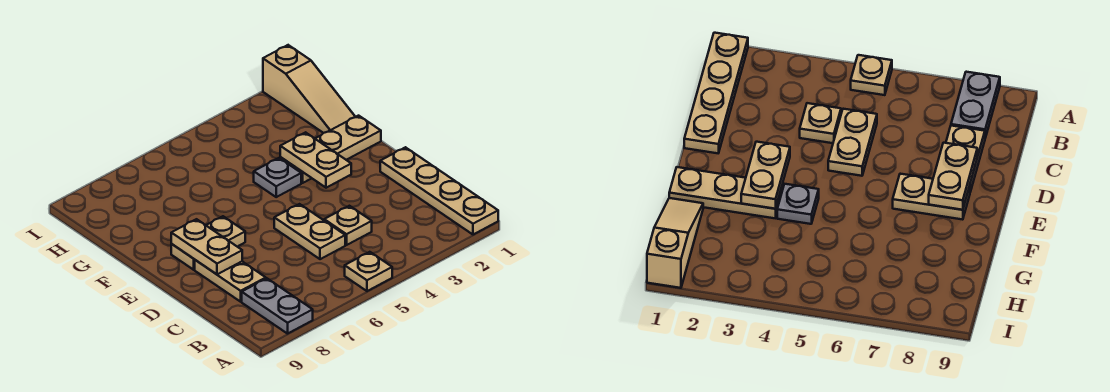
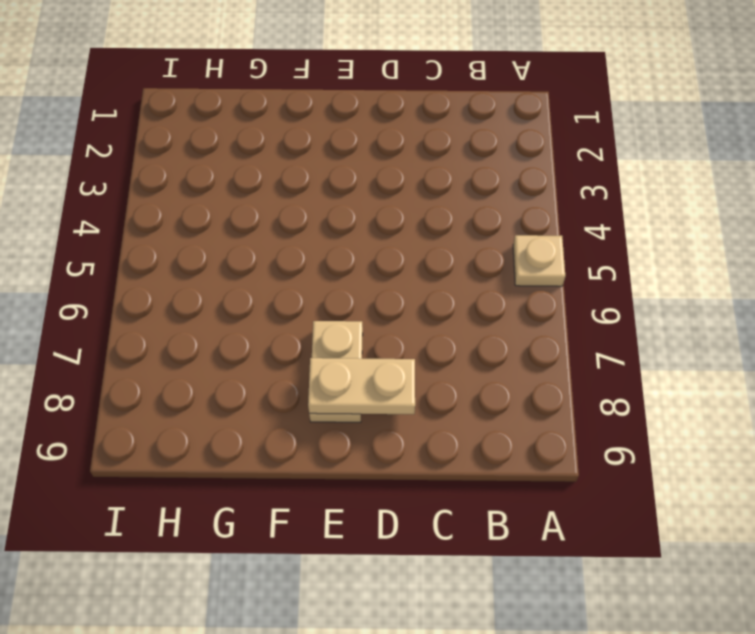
none -> tan plate A1:D1 level 1
none -> grey plate A8:B8 level 1
none -> tan plate C4 level 1

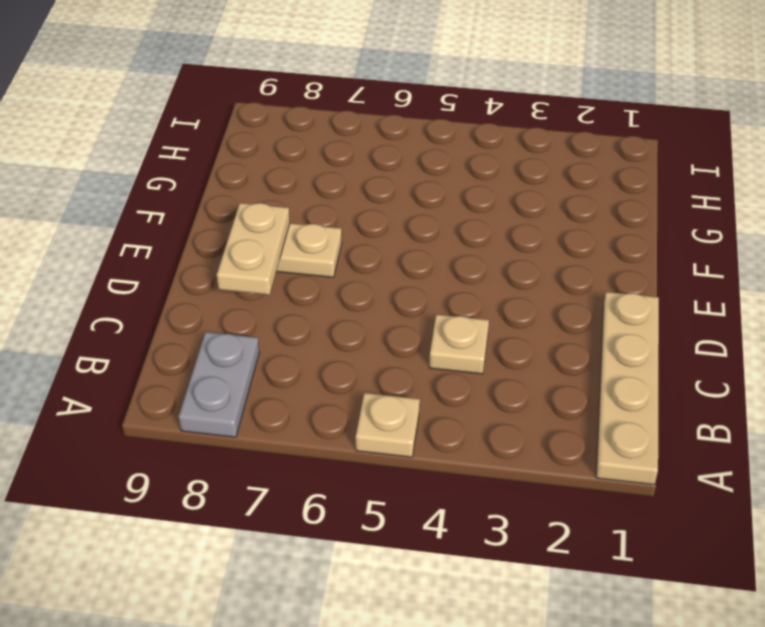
none -> tan plate C5:D5 level 1
none -> tan plate C8:D8 level 1
none -> tan plate F1:F3 level 1

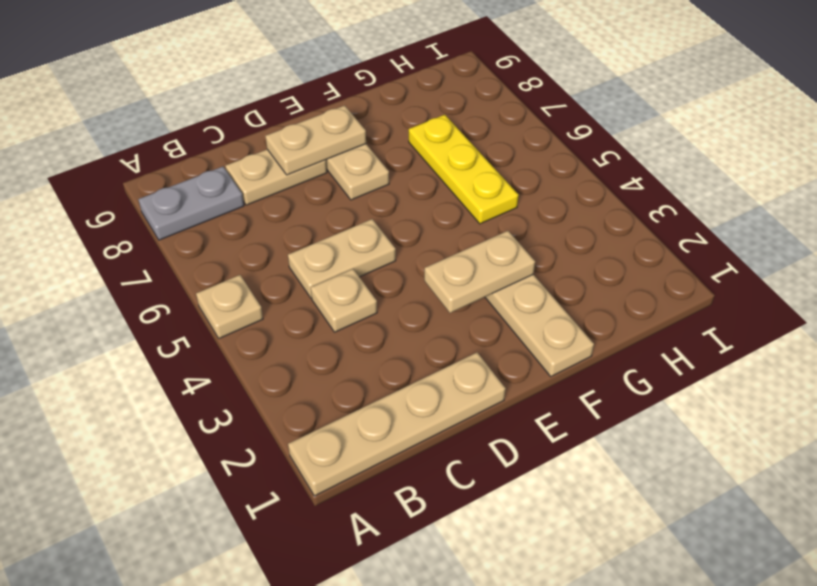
yellow plate G5:G7 level 1 -> none
none -> grey plate F4 level 1
none -> tan slope G1:I1 level 1 top I

